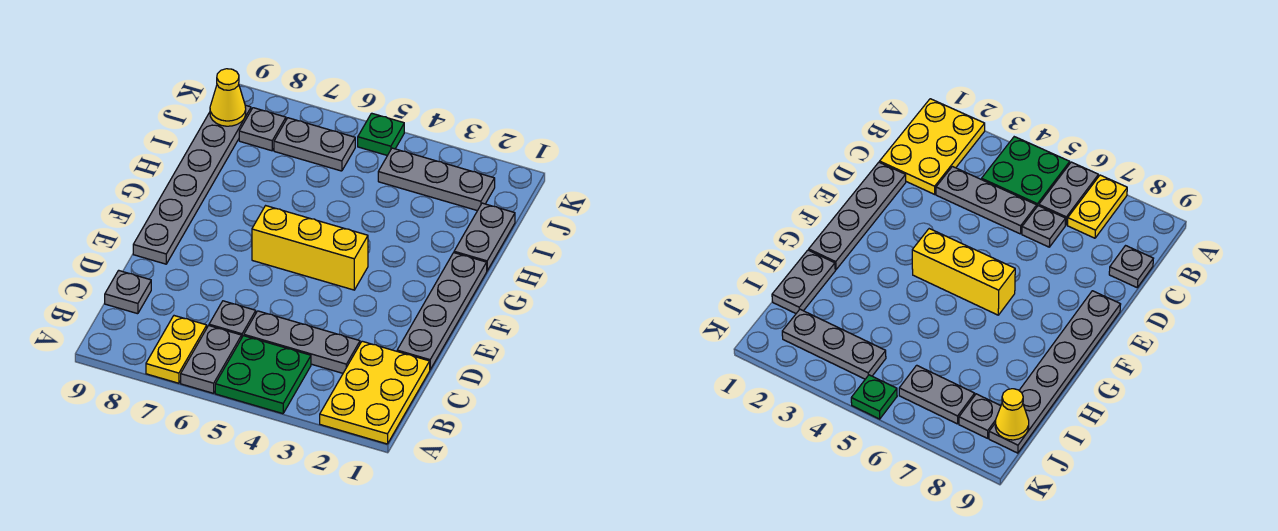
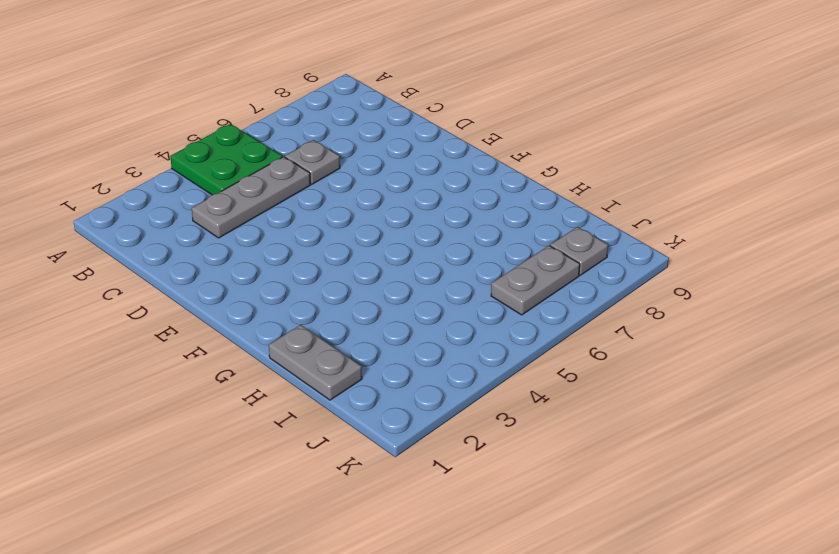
none -> yellow plate A1:C2 level 1
none -> grey plate A6:B6 level 1
none -> yellow plate A7:B7 level 1

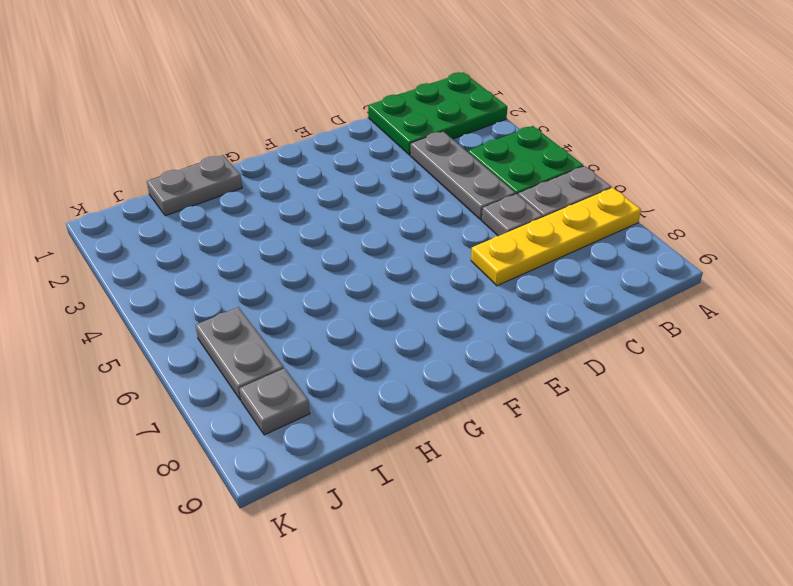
green plate A1:C2 level 1 -> yellow plate A1:C2 level 1
yellow plate A7:D7 level 1 -> yellow plate A7:B7 level 1
none -> grey plate C9 level 1
none -> grey plate D1:G1 level 1
none -> grey plate E9:J9 level 1

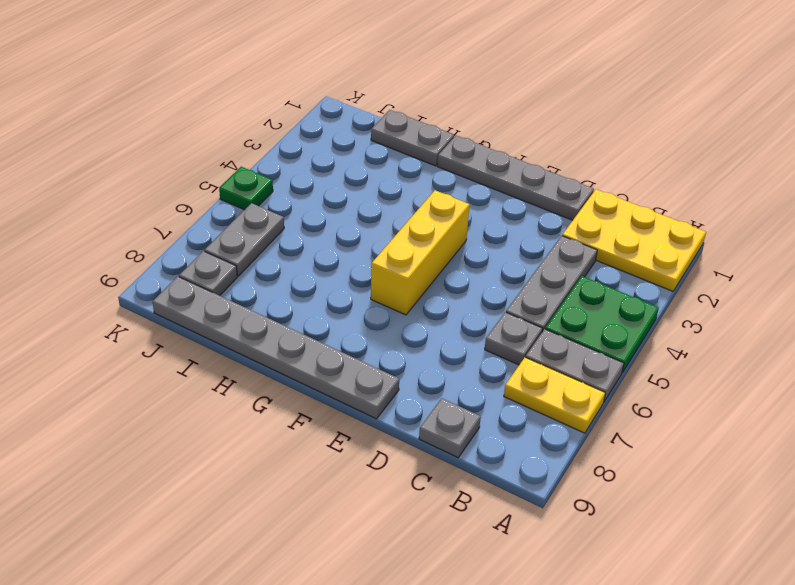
none -> grey plate J2:J4 level 1
none -> yellow cone J9 level 2

